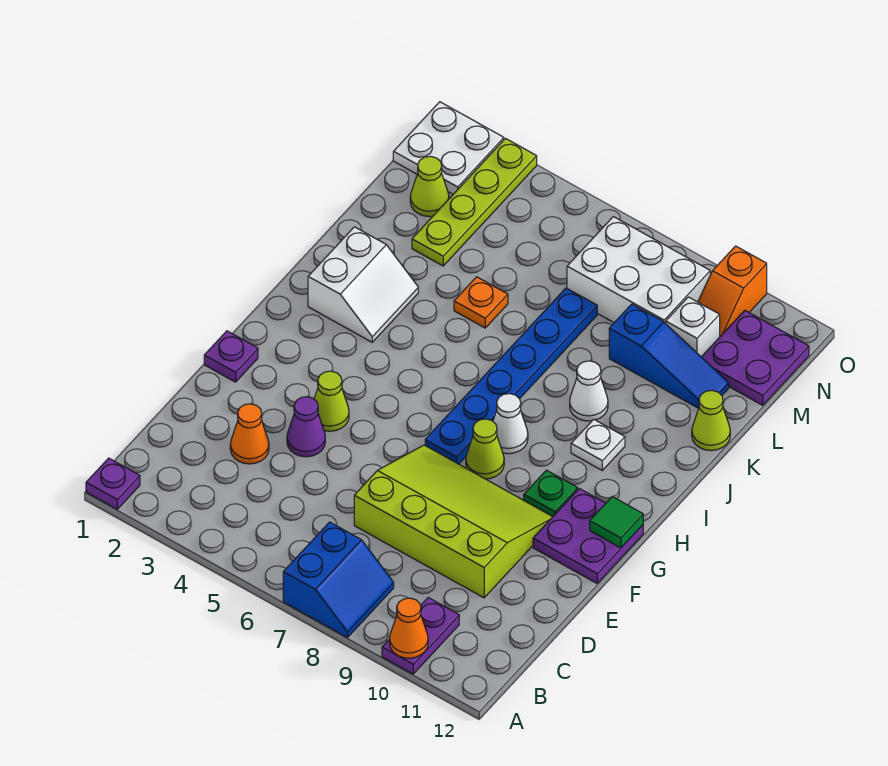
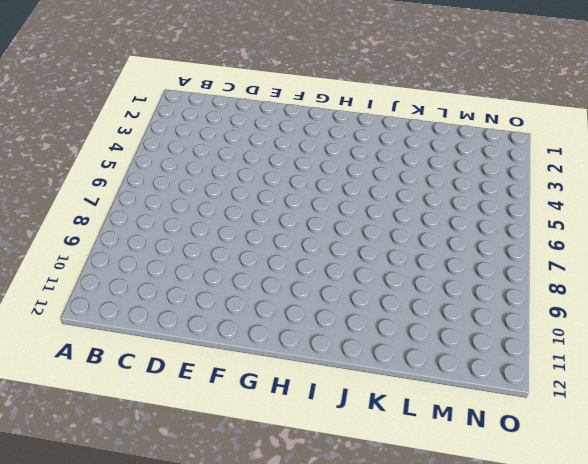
none -> purple plate A1 level 1
none -> blue slope A7:B8 level 1 top 7
none -> purple plate A10:B10 level 1

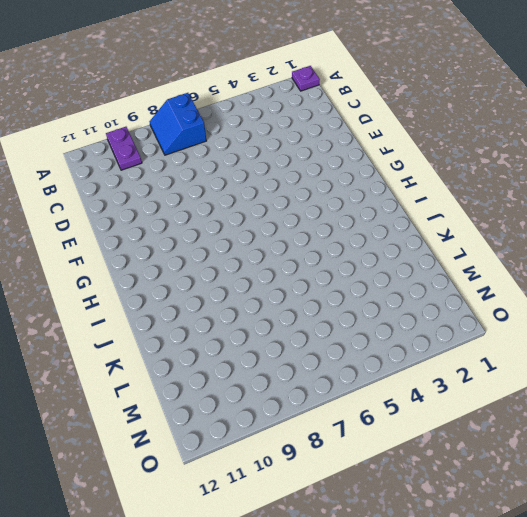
none -> orange cone D3 level 1
none -> lime slope D7:F10 level 1 top D
none -> purple cone E4 level 1

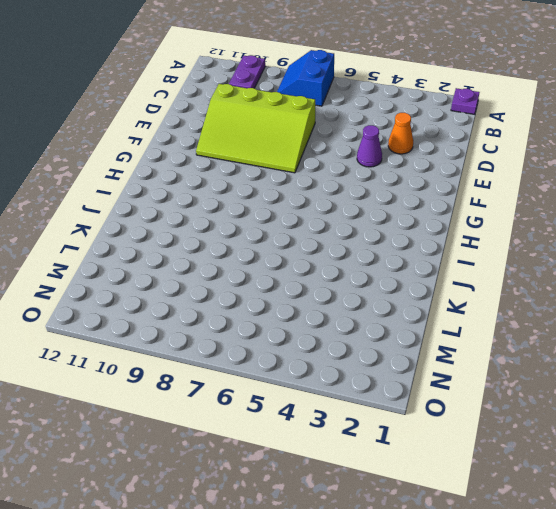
none -> purple plate F1 level 1
none -> lime cone F4 level 1
none -> purple plate F11:G12 level 1

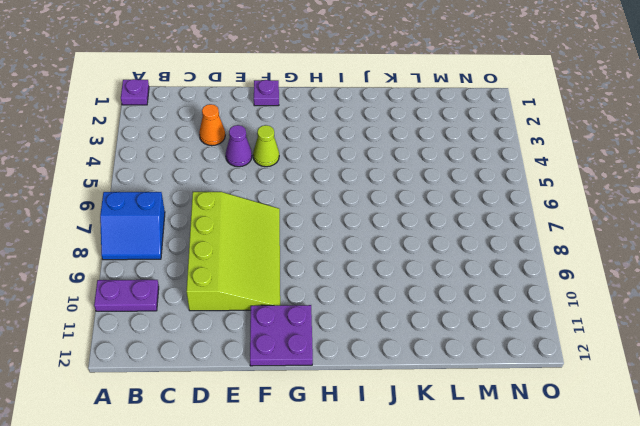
none -> blue plate G7:L7 level 1
none -> lime cone G8 level 1
none -> green plate G10 level 1

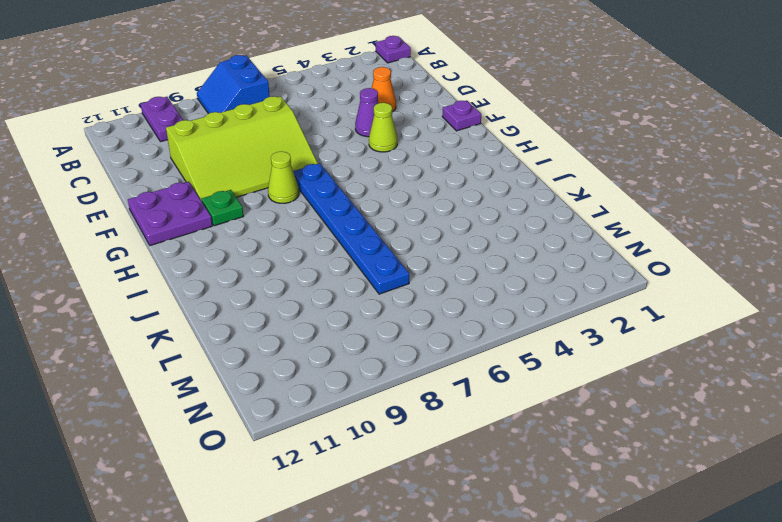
none -> white cone H8 level 1
none -> white slope I2:J3 level 1 top 2
none -> white plate I10 level 1

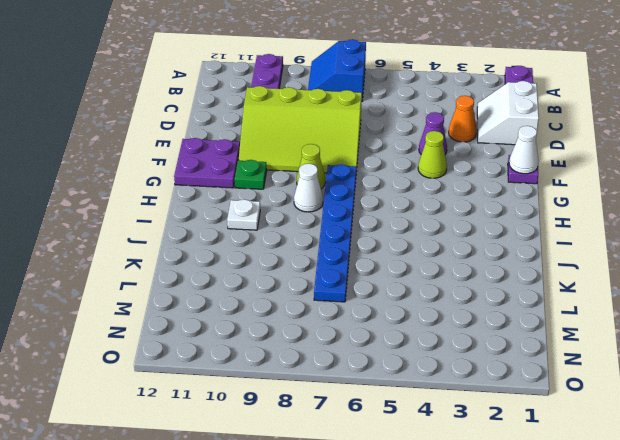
white slope C1:D2 level 1 top 1 -> white slope I2:J3 level 1 top 2
white cone F1 level 2 -> white cone J9 level 1
none -> orange plate K5 level 1
none -> lime cone K12 level 1
none -> lime plate L3:O3 level 1

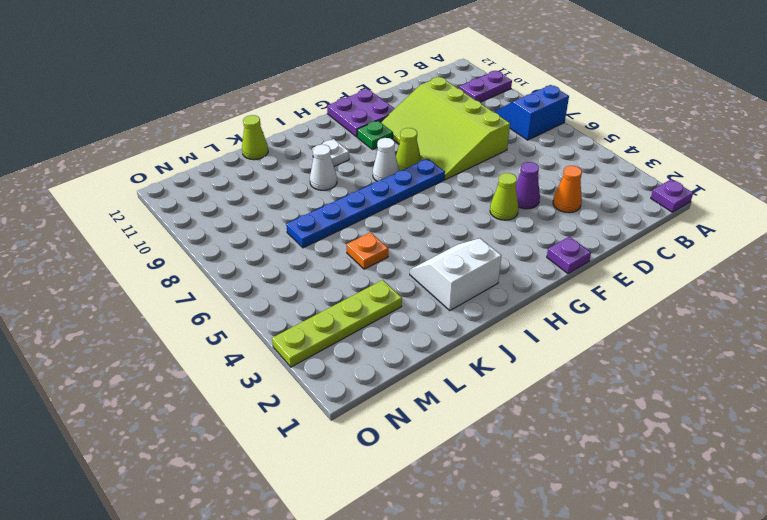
none -> blue slope L9:L11 level 1 top 9
none -> lime cone M2 level 1
none -> white brick M7:N9 level 1

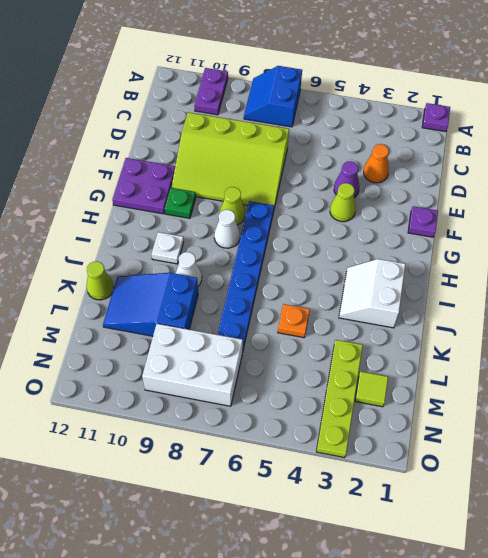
blue slope K9:L11 level 1 top 9 -> blue slope L9:L11 level 1 top 9
lime tile M2 level 1 -> lime cone M2 level 1
none -> white brick M10 level 1
none -> purple plate M11:N12 level 1
none -> white plate N1:O2 level 1

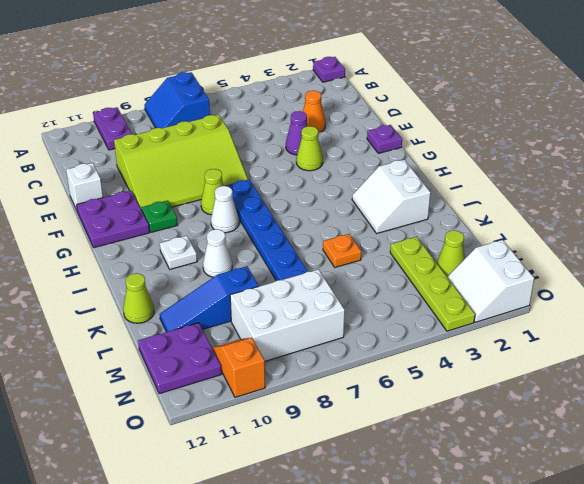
white brick E12 level 1 -> white brick M10 level 1
white slope N1:O2 level 1 top 1 -> white plate N1:O2 level 1
none -> orange cone A10 level 2
none -> green tile G12 level 2

